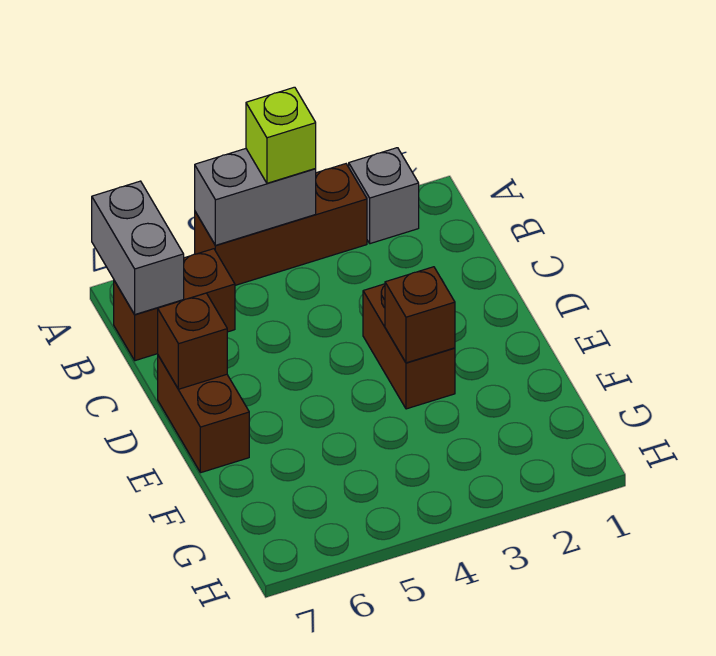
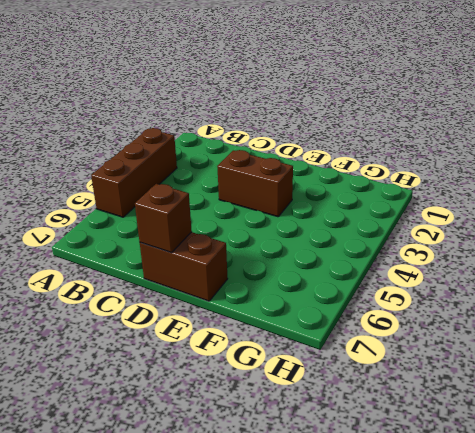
none -> grey brick A2 level 1
none -> brown brick B6:B7 level 1

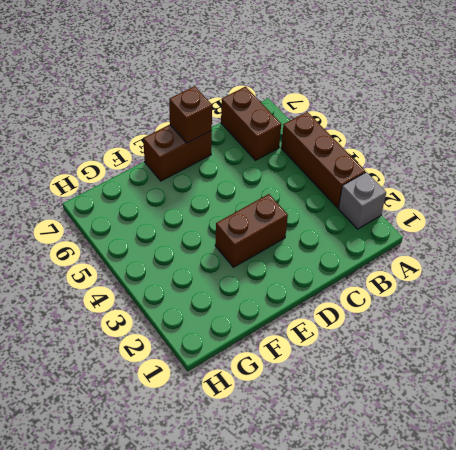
none -> grey brick A4:A5 level 2
none -> grey brick A7:B7 level 2

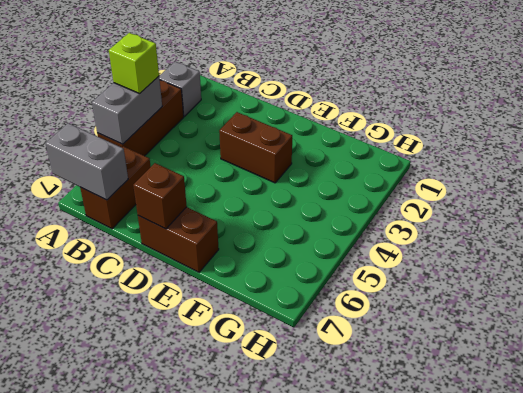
none -> brown brick E3 level 2

